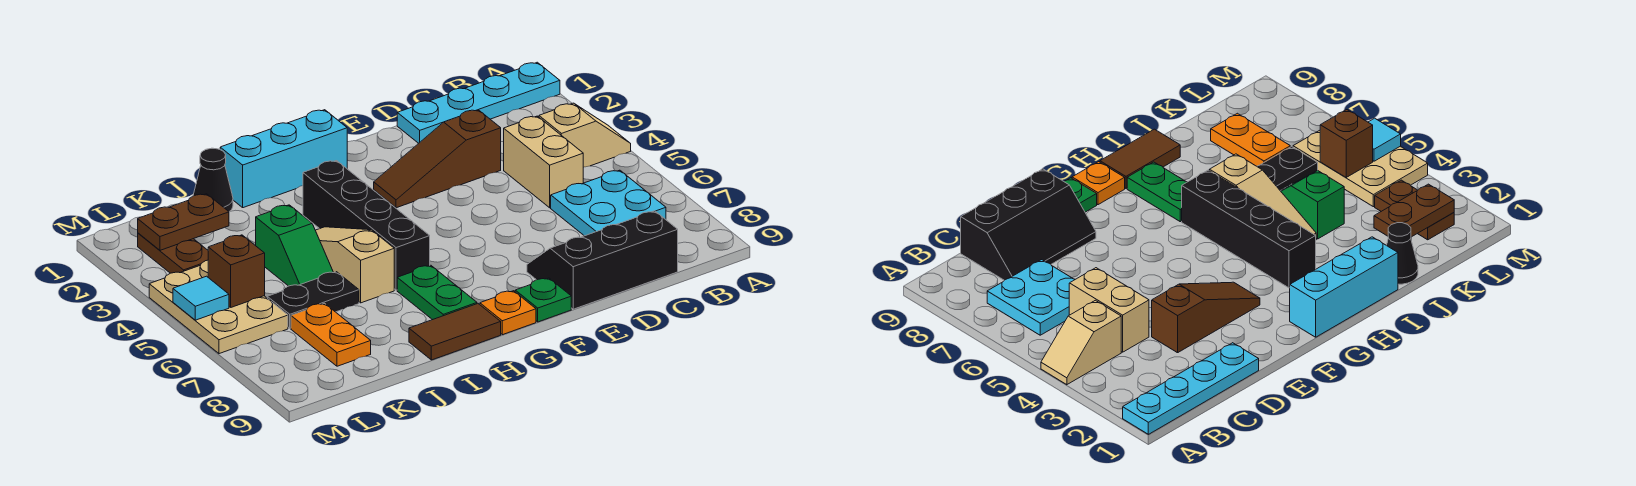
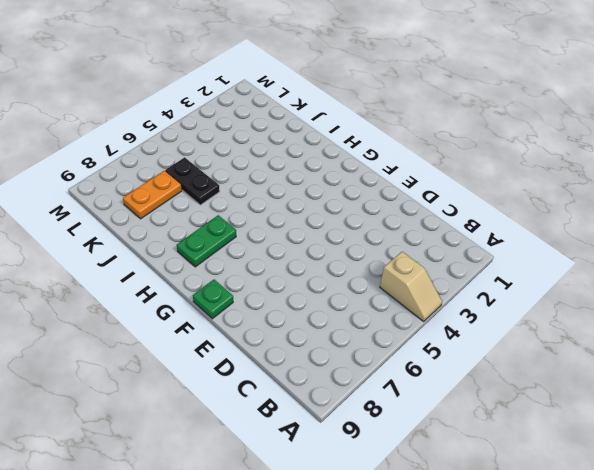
none -> cyan plate A1:D1 level 1
none -> cyan plate B6:C7 level 1
none -> tan brick C4:C5 level 1

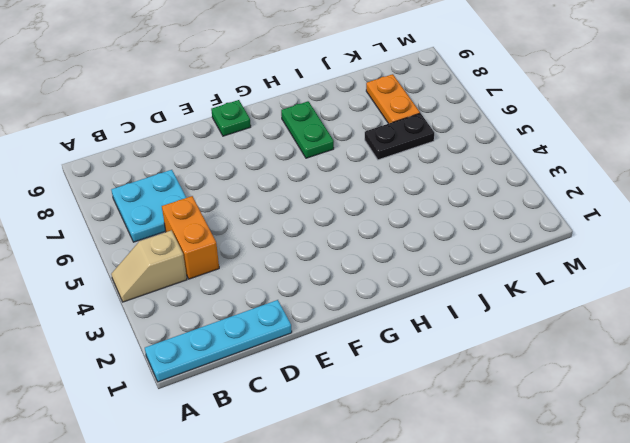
orange brick C4:C5 level 1 -> tan brick C4:C5 level 1
none -> black slope C8:E9 level 1 top 9
none -> brown slope D3:F3 level 1 top D
none -> cyan brick G1:I1 level 1

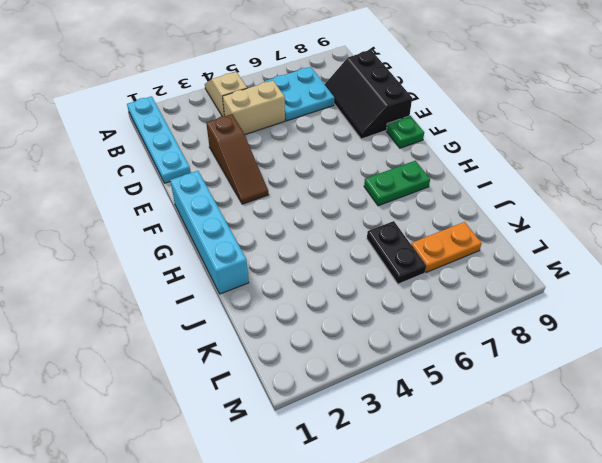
cyan brick F1:I1 level 1 -> cyan brick G1:I1 level 1
none -> orange plate G9 level 1
none -> black brick H3:H6 level 1
none -> brown tile H9:I9 level 1

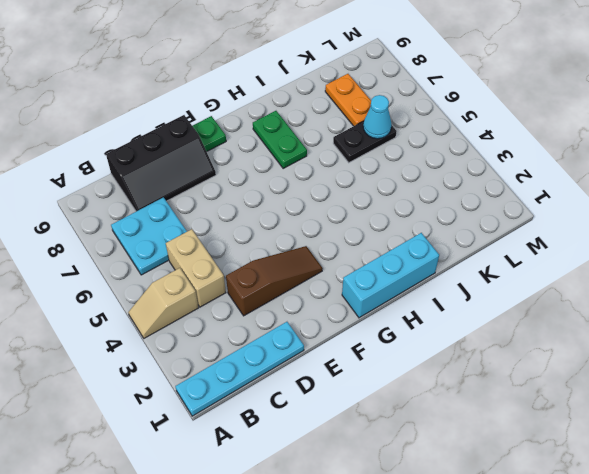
cyan cone K6 level 2 -> none
none -> orange plate G9 level 1
none -> black brick H3:H6 level 1
none -> brown tile H9:I9 level 1

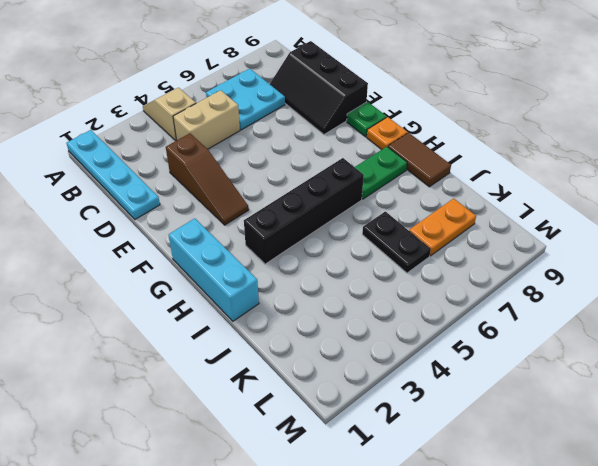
none -> tan slope I4:I6 level 1 top 6
none -> black cone J1 level 1
none -> green slope J4:J5 level 1 top 4

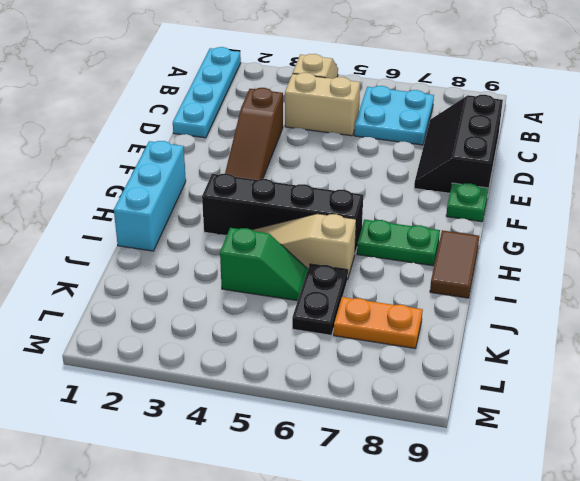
none -> orange plate G9 level 1
none -> black cone J1 level 1
none -> brown plate L2:L3 level 1

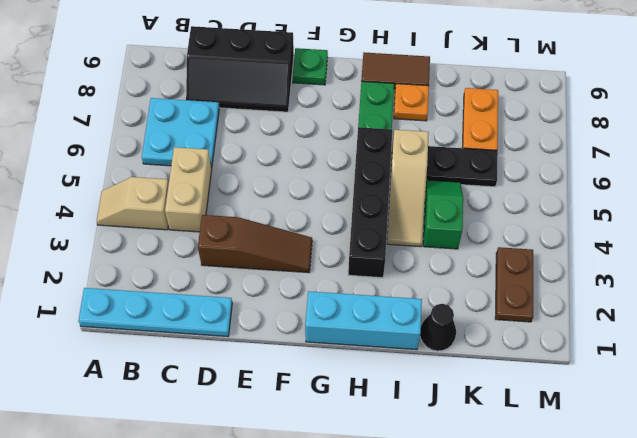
orange plate I8 level 1 -> orange plate G9 level 1
none -> tan plate L4:M6 level 1
none -> brown plate K2:L2 level 2
none -> brown brick L5 level 2

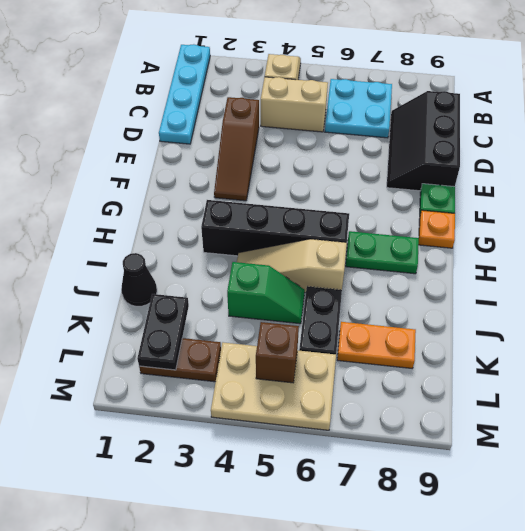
black plate K2:L2 level 2 -> brown plate K2:L2 level 2
none -> cyan brick G1:I1 level 1
none -> brown tile H9:I9 level 1
none -> cyan tile M5 level 2

